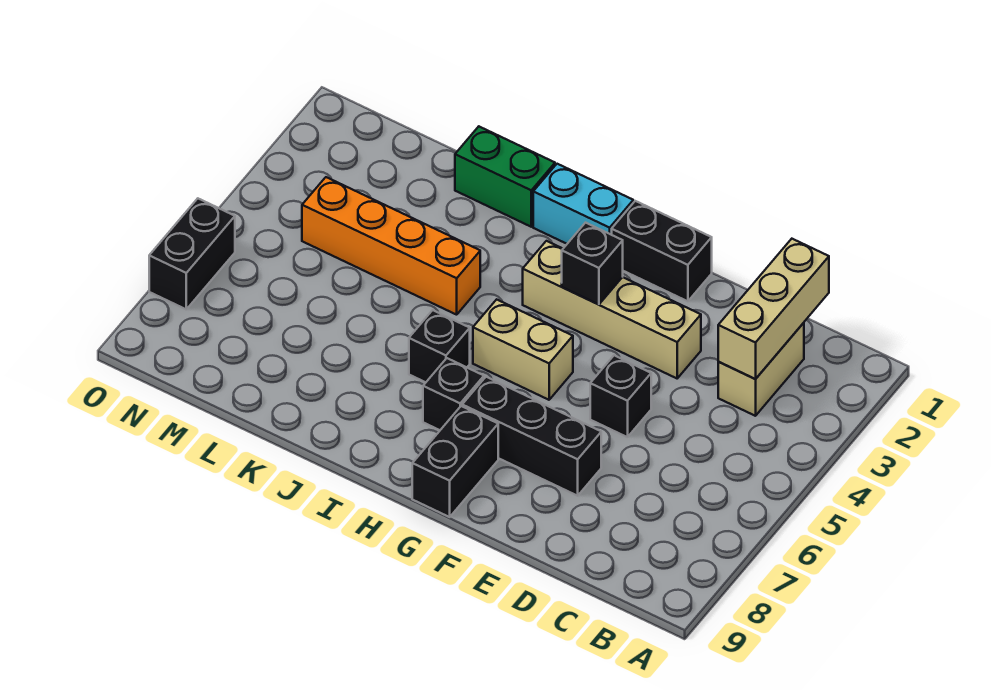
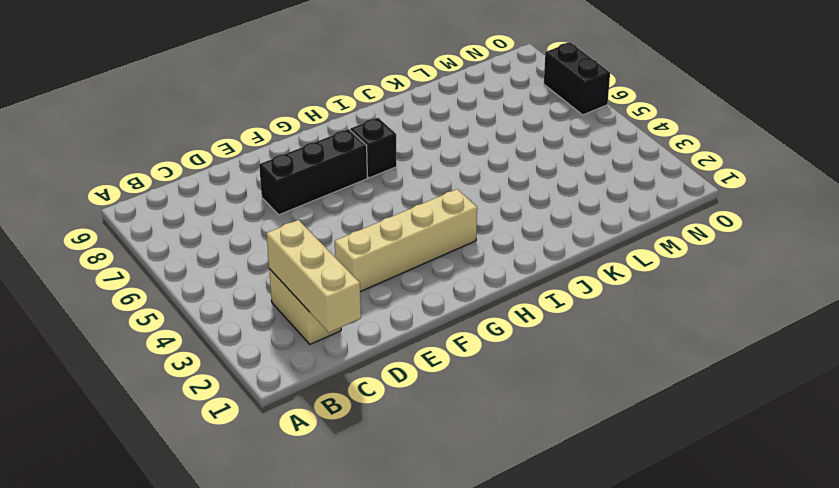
none -> black brick E5 level 1
none -> black brick F1:G1 level 1
none -> tan brick G5:H5 level 1

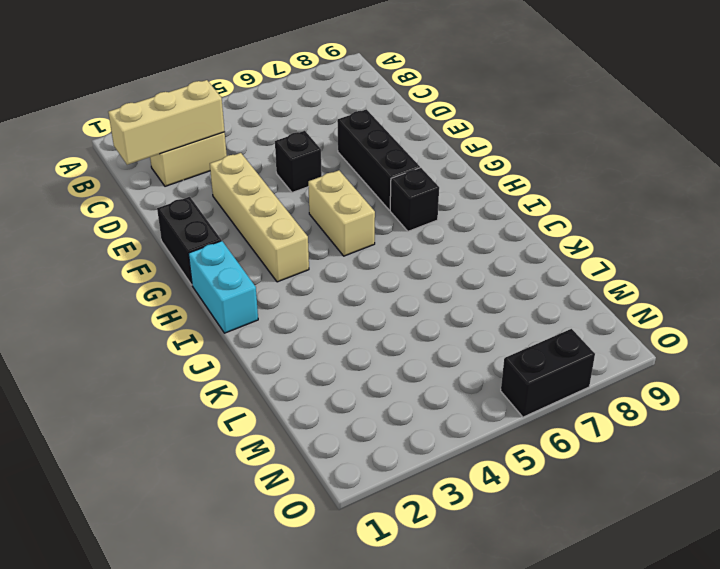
none -> black brick G8:G9 level 1
none -> black brick I6 level 1
none -> green brick J1:K1 level 1

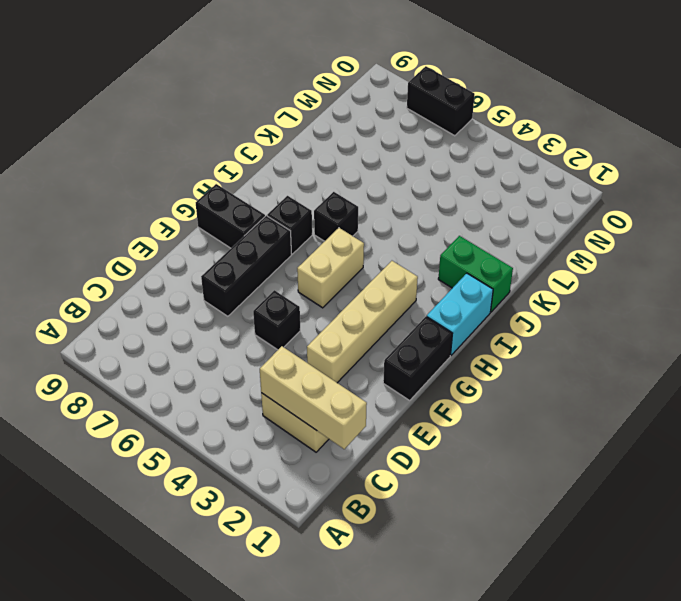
green brick J1:J2 level 1 -> green brick J1:K1 level 1
none -> orange brick J4:M4 level 1
none -> black brick G3 level 2

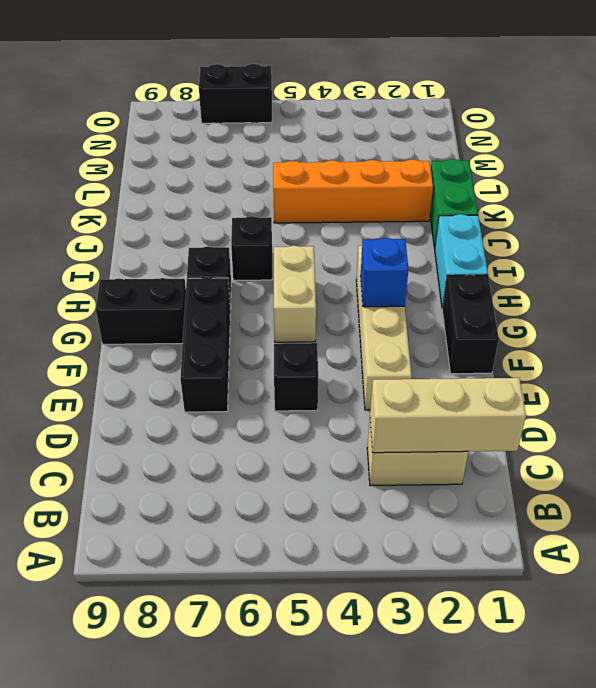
blue brick G3 level 2 -> black brick G3 level 2
orange brick K2:K5 level 1 -> orange brick J4:M4 level 1

